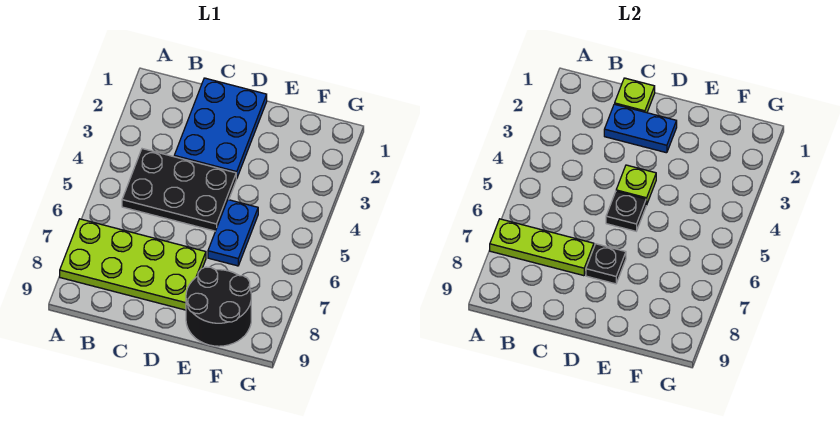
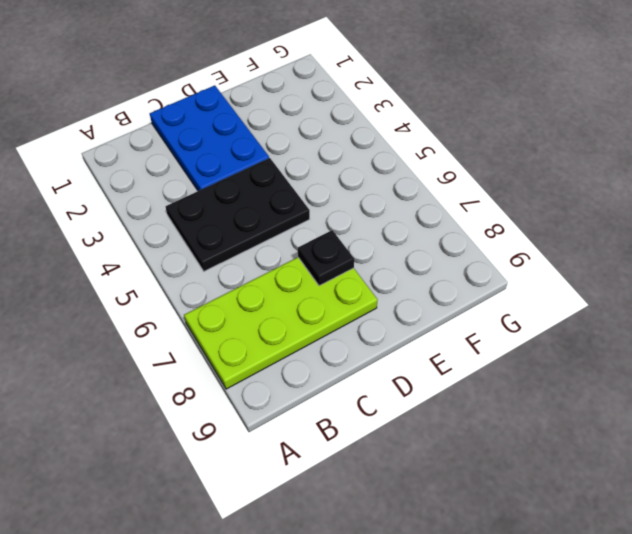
none -> blue plate E5:E6 level 1
none -> black round brick E8:F9 level 1

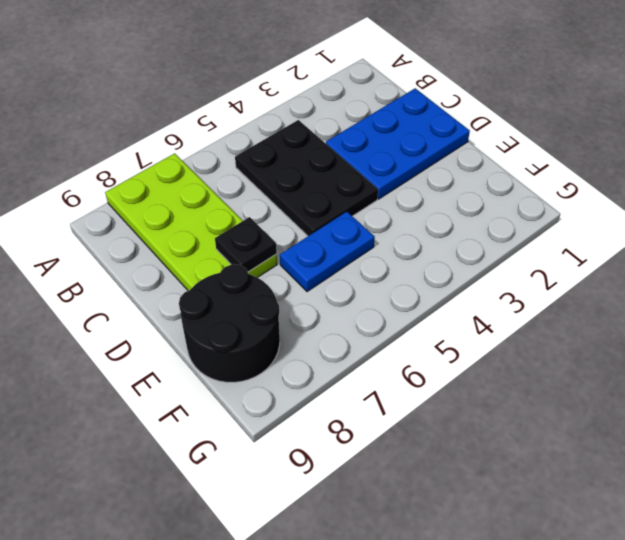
none -> lime plate A7:C7 level 2
none -> lime plate C1 level 2

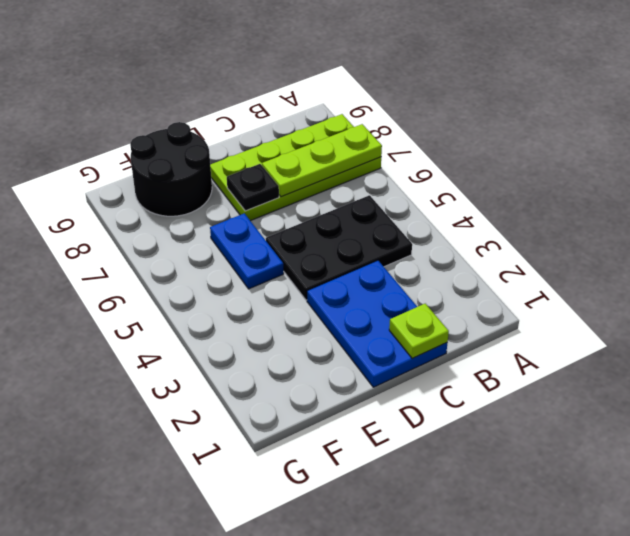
none -> blue plate C2:D2 level 2
none -> lime plate D4 level 2

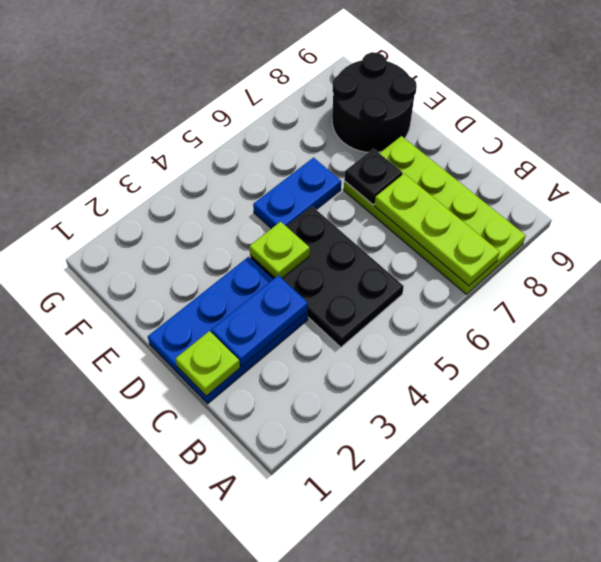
blue plate C2:C3 level 2 -> blue plate C2:D2 level 2
none -> black plate D5 level 2

